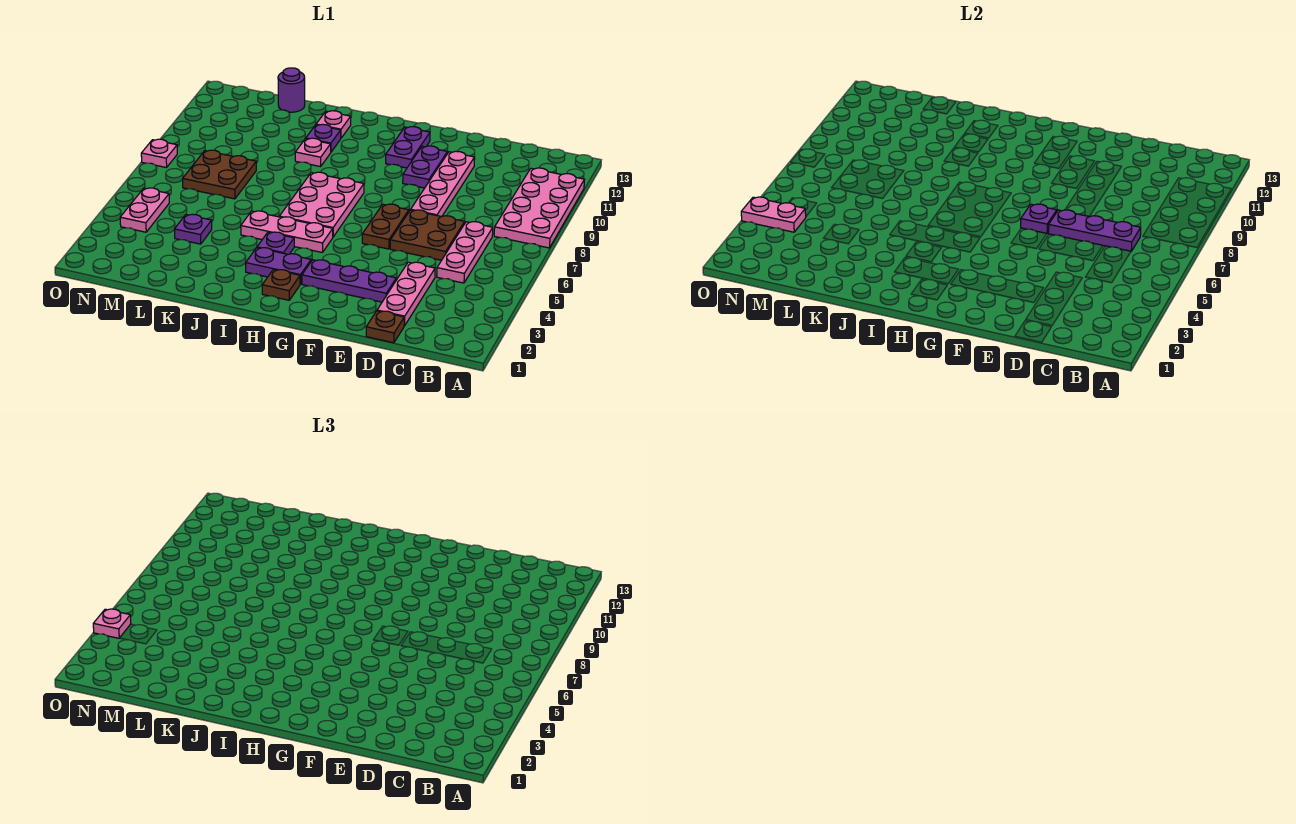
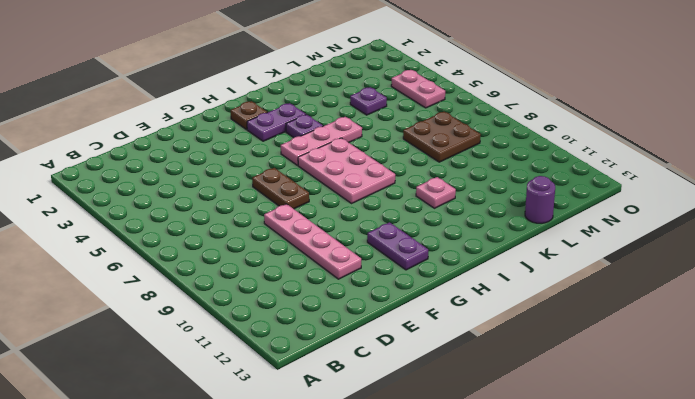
none -> pink plate A8:B11 level 1
none -> pink plate C5:C7 level 1
none -> brown plate D1 level 1

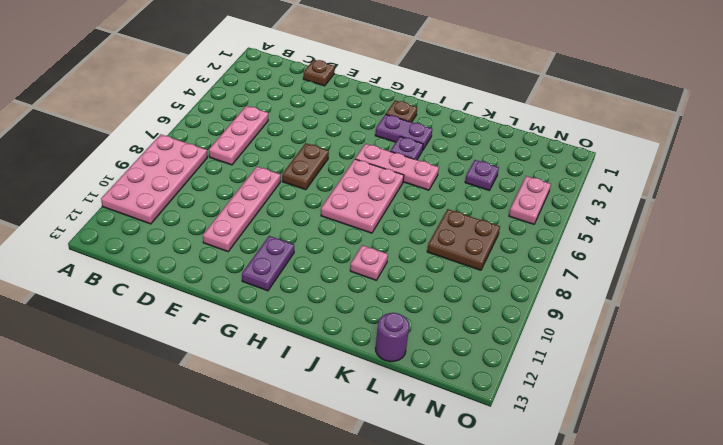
none -> pink plate D2:D4 level 1
none -> brown plate D6:E7 level 1
none -> purple plate E3:G3 level 1

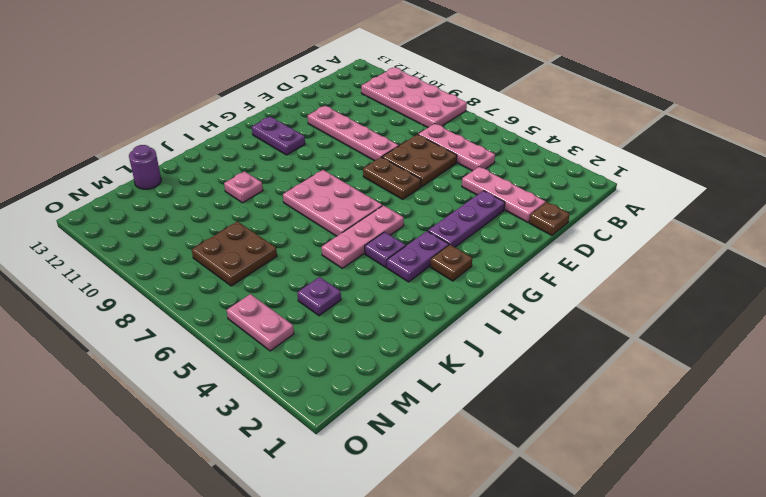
none -> purple plate F10:F11 level 1
none -> purple plate J11 level 1
none -> pink plate J12 level 1

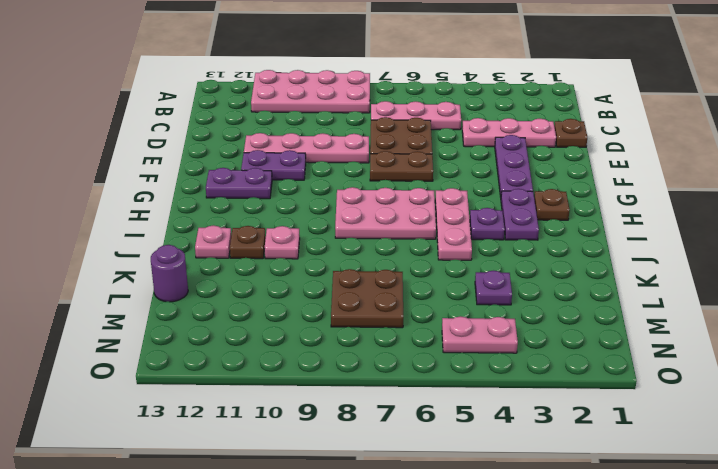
brown plate J11 level 1 -> purple plate J11 level 1
none -> pink plate O8 level 1
none -> purple plate C7:E7 level 2
none -> purple plate F7 level 2

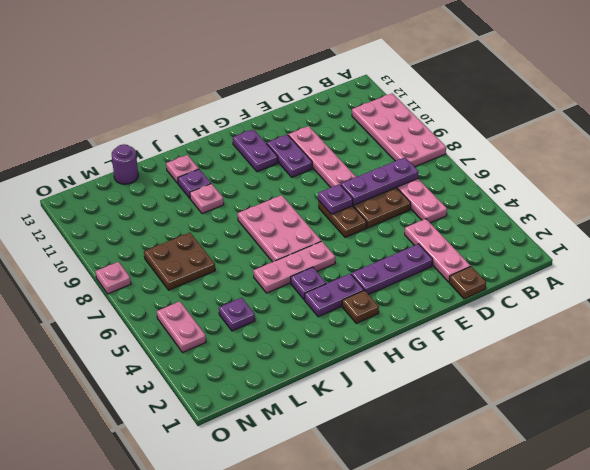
none -> pink plate N4:O4 level 2
none -> pink plate O4 level 3

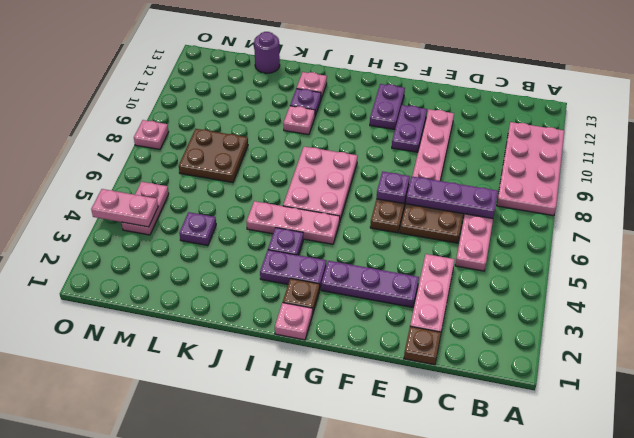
pink plate H1 level 1 -> pink plate O4 level 3

